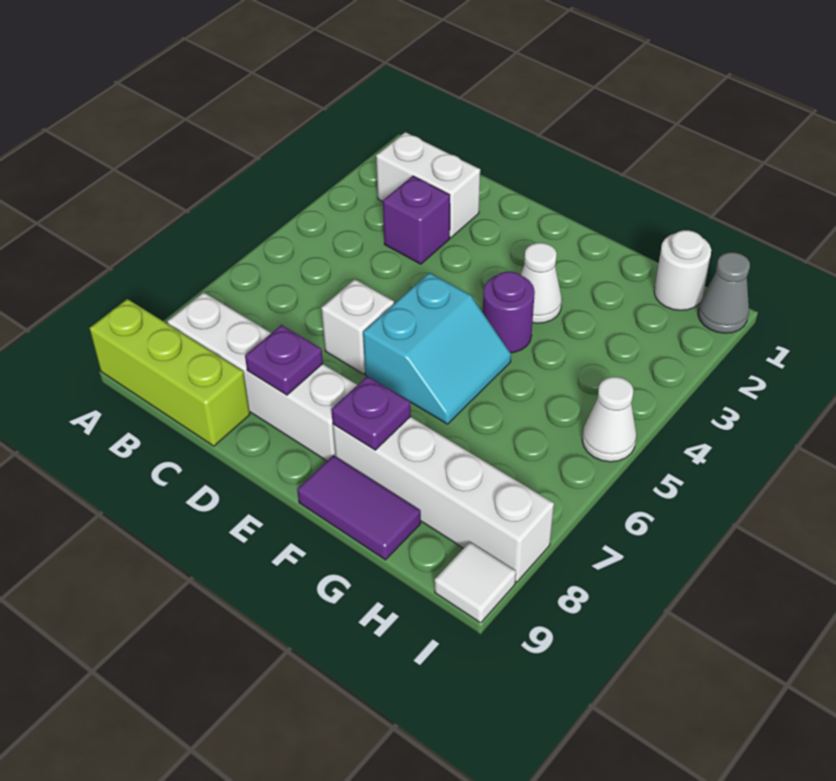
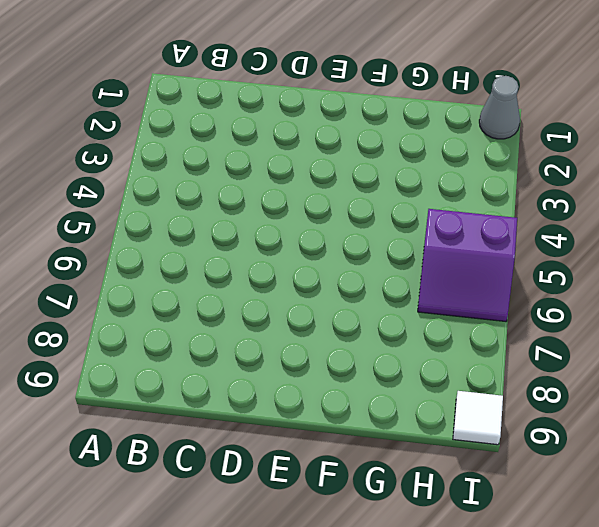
purple slope H5:I6 level 1 top 5 -> white cone I5 level 1
none -> lime brick A9:C9 level 1
none -> white brick B2:C2 level 1
none -> white brick B8:E8 level 1

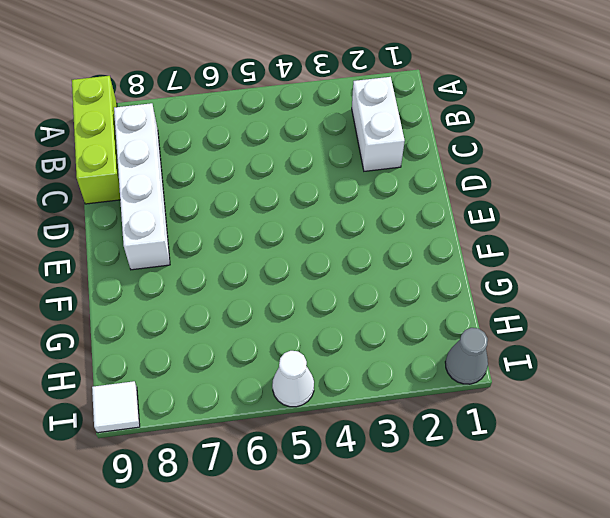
none -> purple brick C3 level 1
none -> white brick D6 level 1
none -> cyan slope E5:F6 level 1 top E

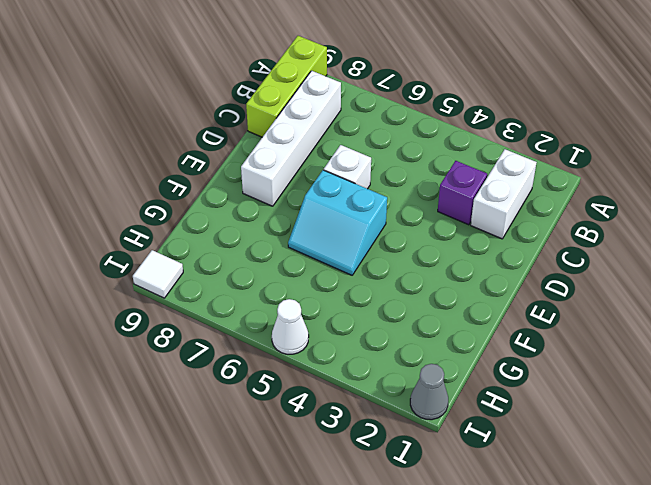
none -> white cone F3 level 1
none -> purple round brick F4 level 1
none -> white brick F8:I8 level 1

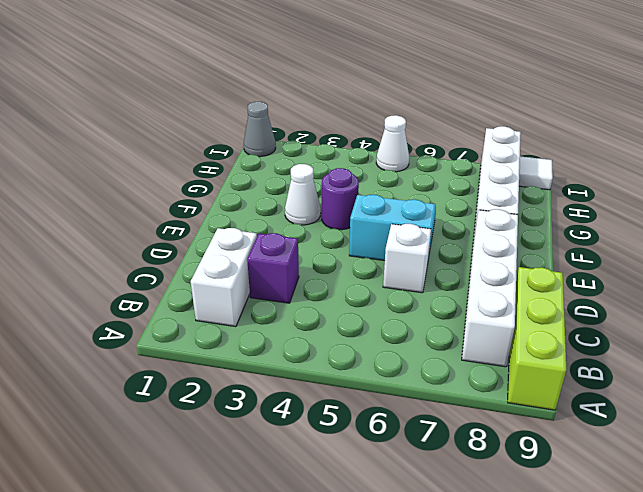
none -> purple tile F9:G9 level 1
none -> white round brick H1 level 1
none -> purple plate D8 level 2

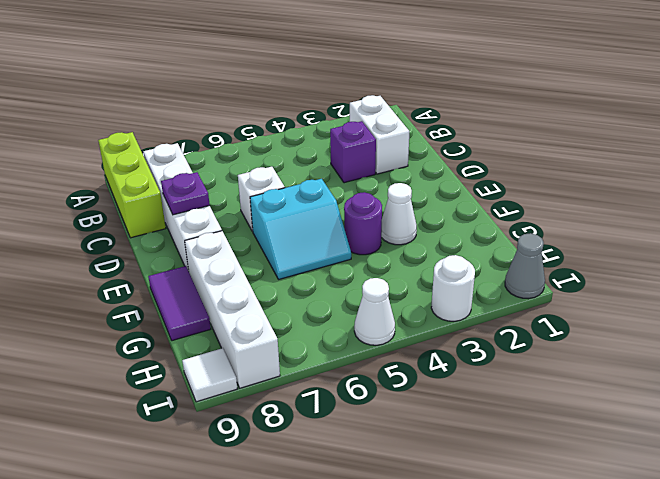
white round brick I3 level 1 -> white round brick H1 level 1
none -> purple plate F8 level 2

